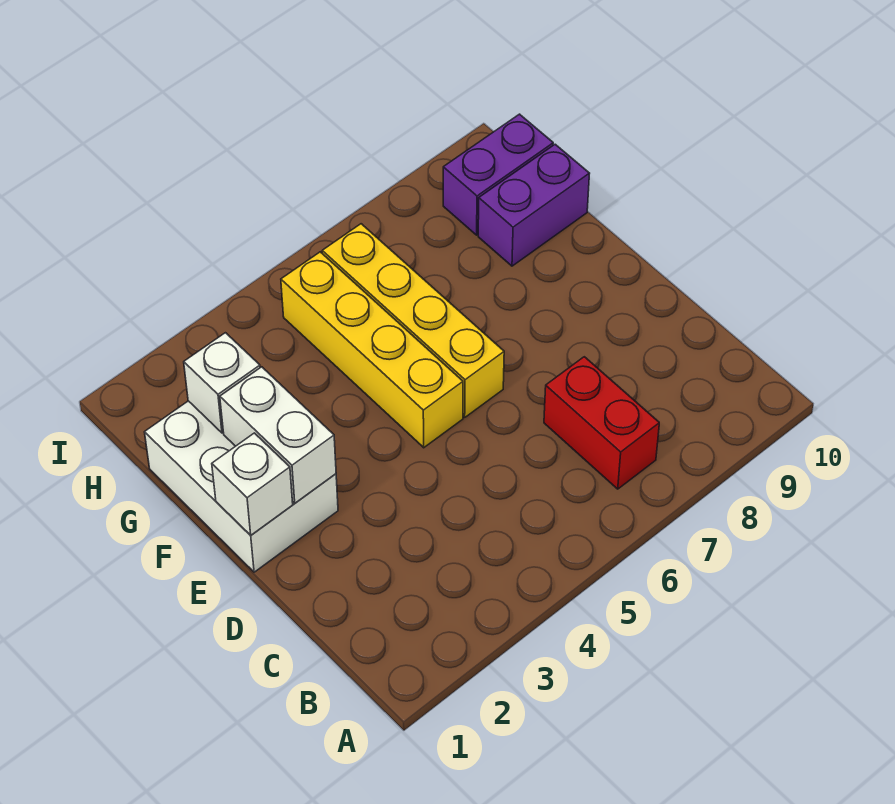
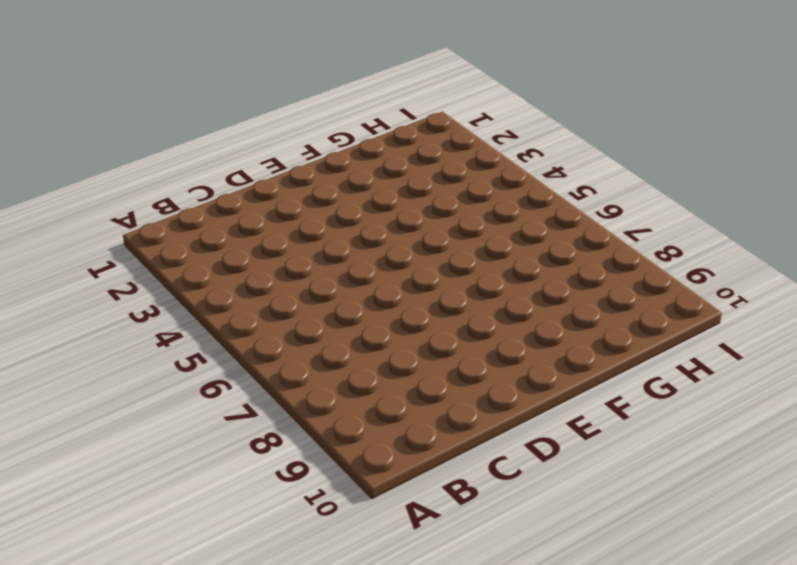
none -> red brick B7:C7 level 1
none -> white brick E1:G2 level 1

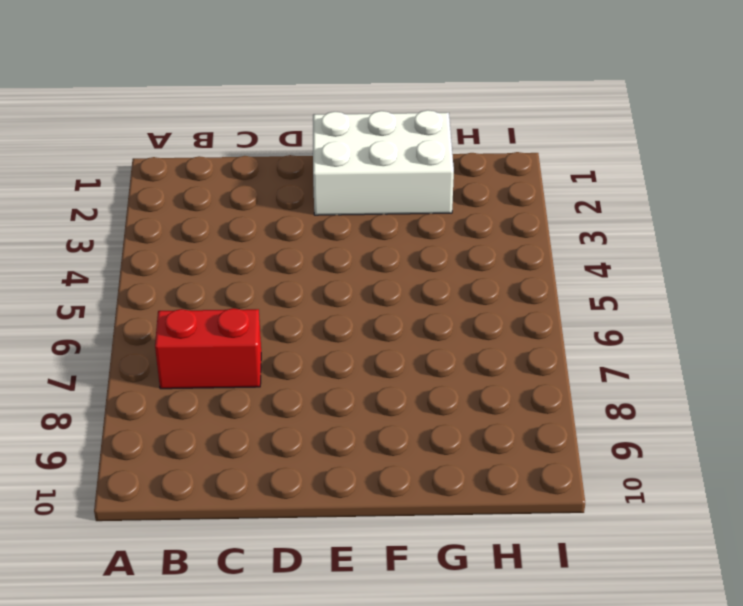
none -> yellow brick E5:H5 level 1
none -> yellow brick E6:H6 level 1

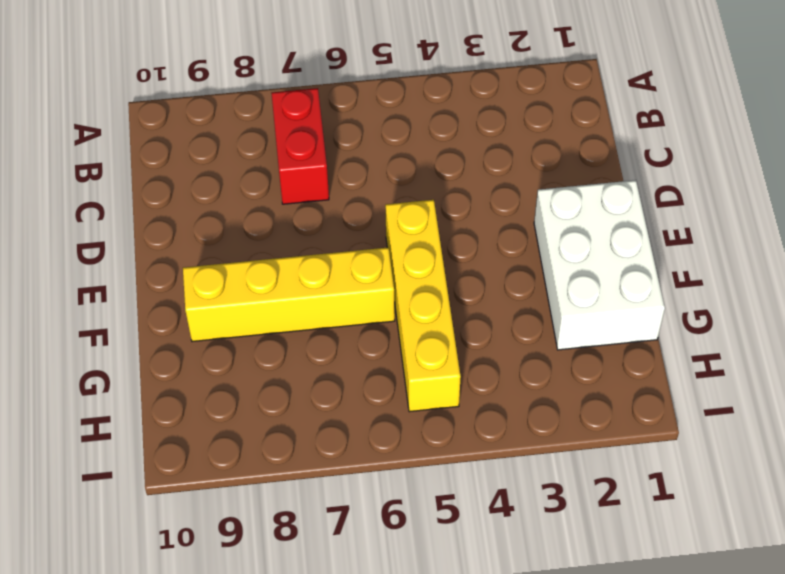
yellow brick F6:F9 level 1 -> yellow brick E6:H6 level 1
none -> purple brick G9:G10 level 1
none -> purple brick H9:H10 level 1

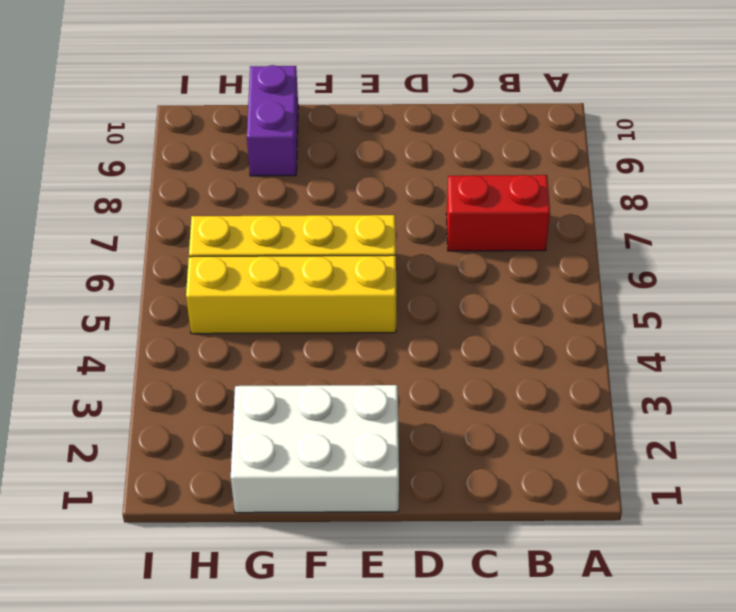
none -> purple brick H9:H10 level 1
none -> white brick E1 level 2

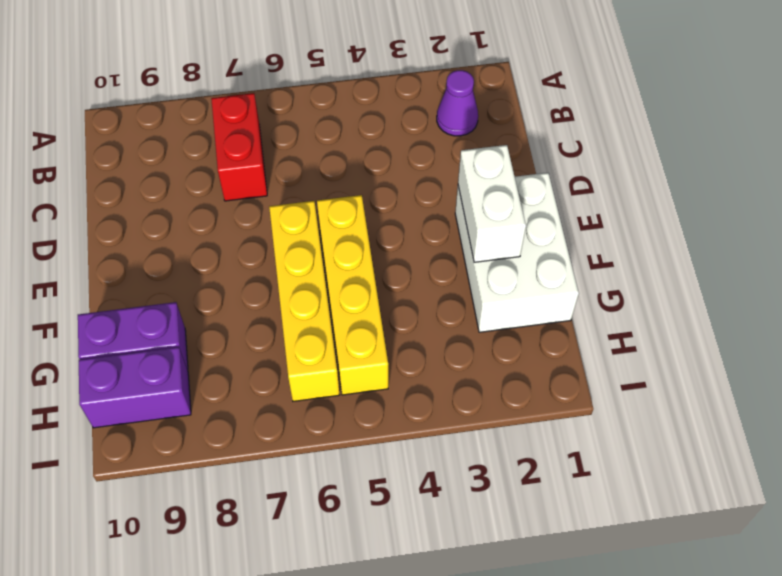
purple cone B2 level 1 -> none
none -> white brick E1 level 2
none -> white brick G2 level 2

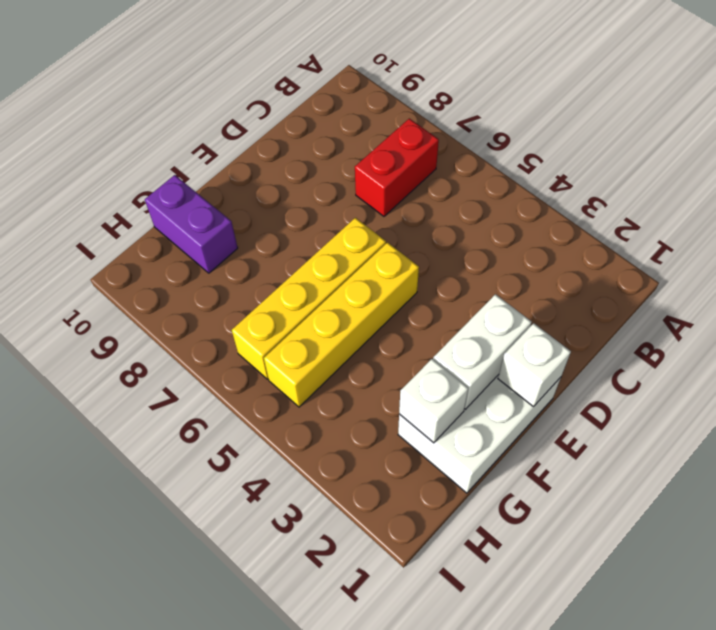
none -> purple brick H9:H10 level 1

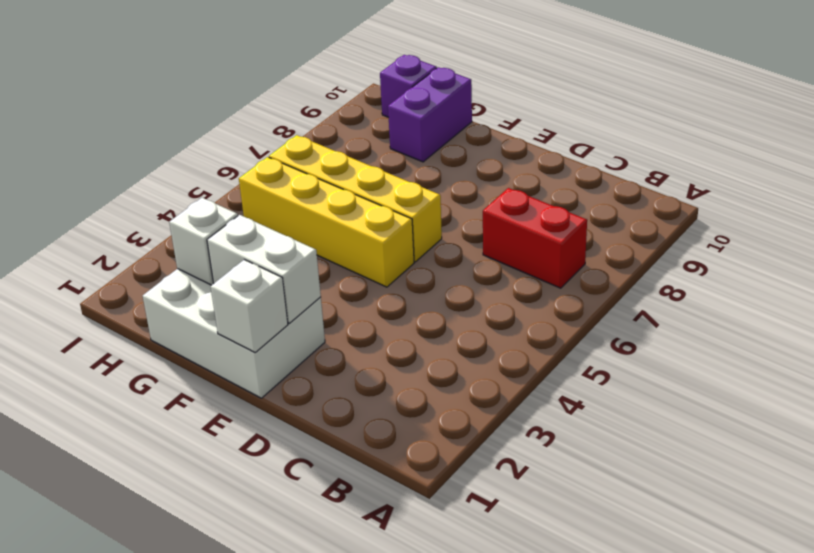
purple brick H10 level 1 -> purple brick H9:H10 level 1

